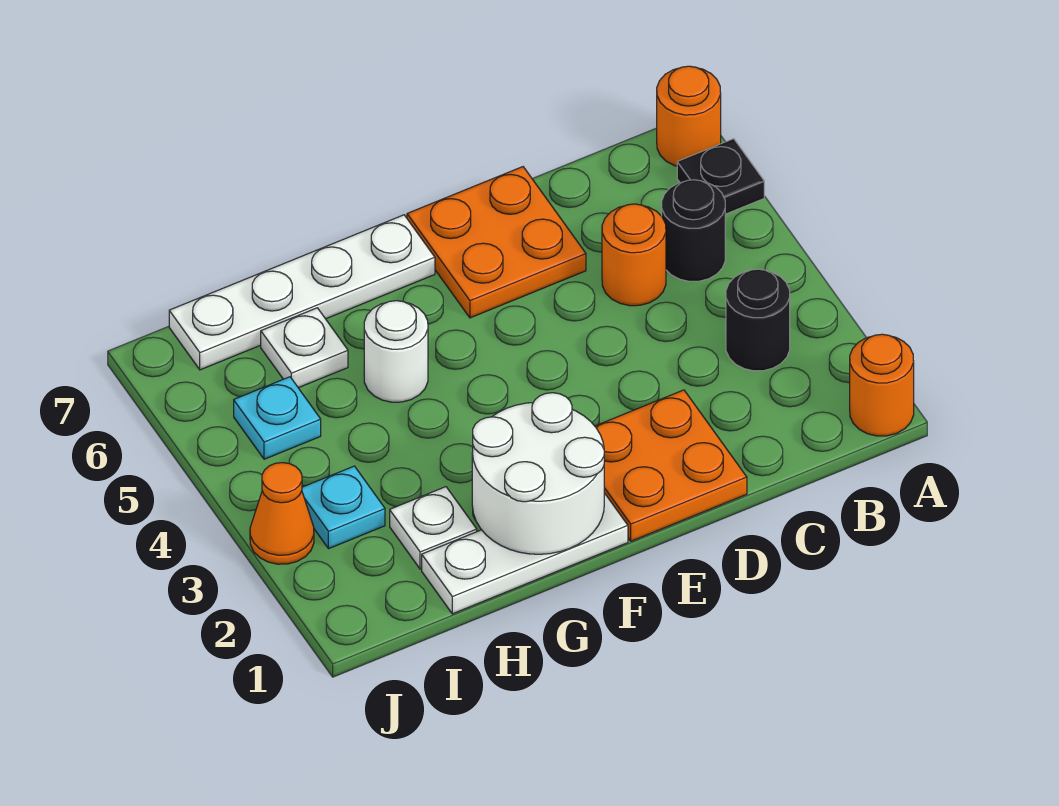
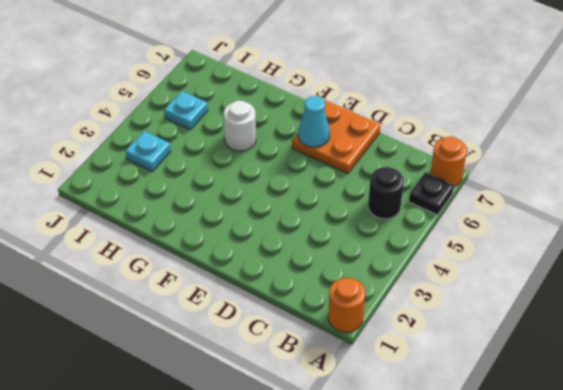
cyan cone E6 level 2 -> none
none -> black round brick B3 level 1
none -> orange round brick C5 level 1
none -> orange plate D1:E2 level 1

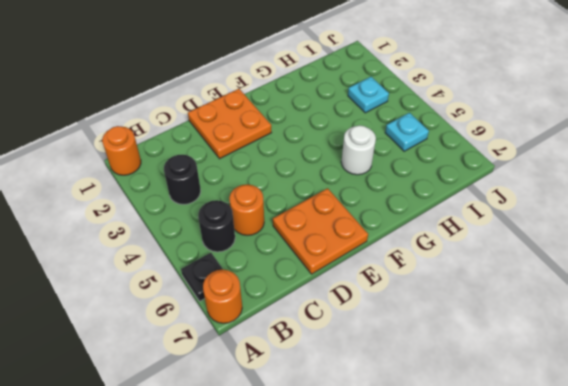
none -> white plate F1:H1 level 1
none -> white plate F7:I7 level 1
none -> white plate H2 level 1

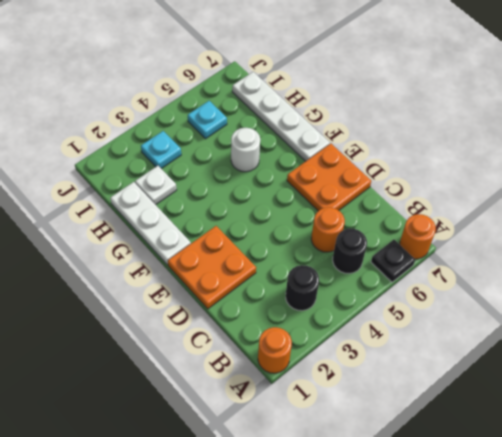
none -> white plate H6 level 1
none -> orange cone J3 level 1
none -> white round brick F1:G2 level 2

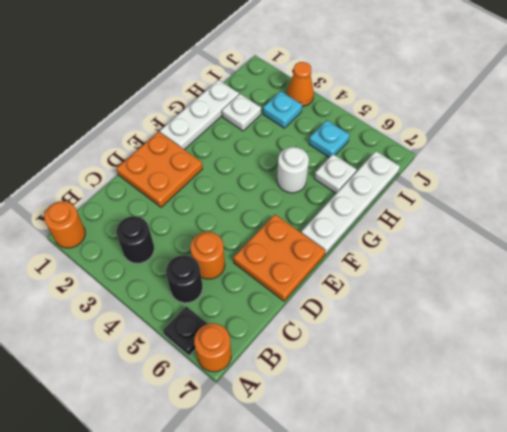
none -> white round brick F1:G2 level 2

